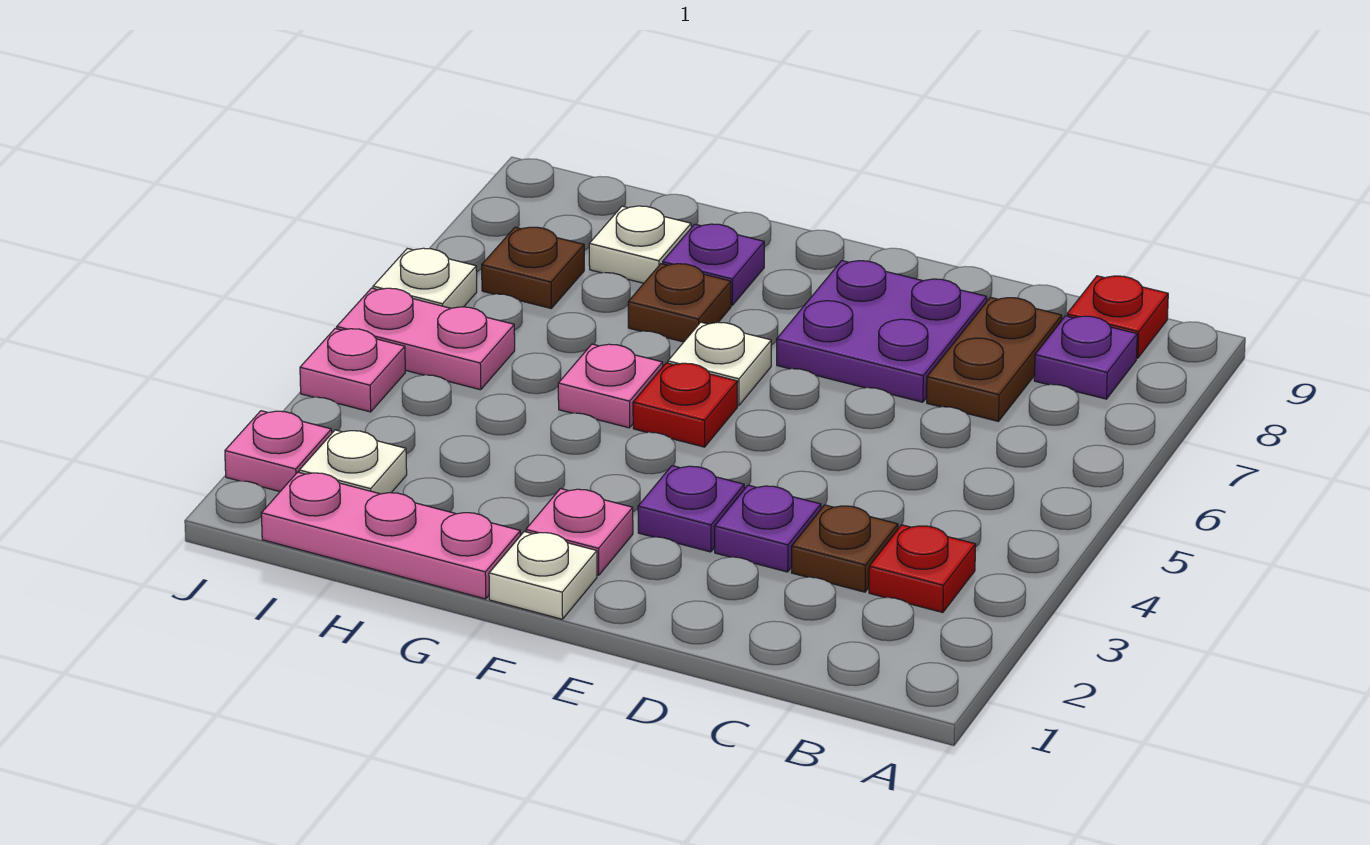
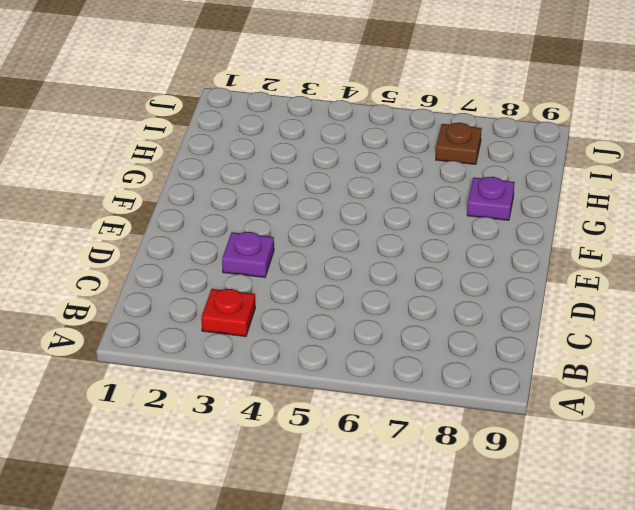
none -> purple plate B8 level 1
none -> red plate B9 level 1
none -> brown plate C3 level 1

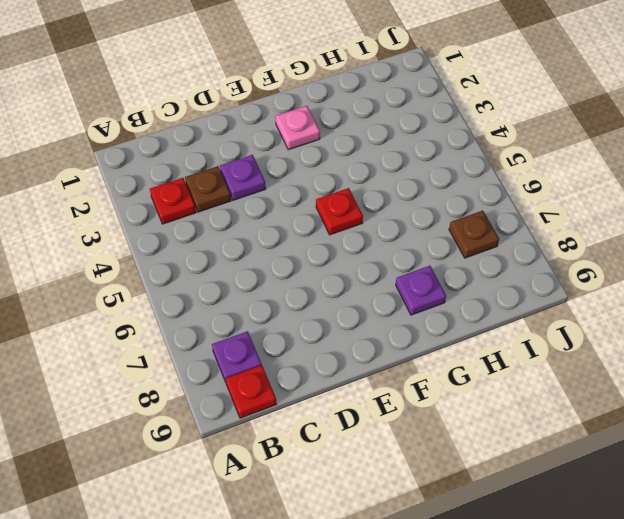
none -> brown plate C7:C8 level 1
none -> purple plate D7:E8 level 1
none -> purple plate E3 level 1

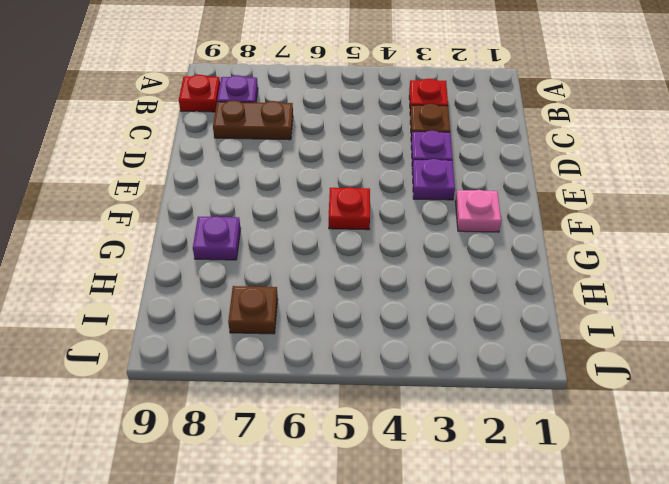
none -> purple plate D7:E8 level 1
none -> white plate F1 level 1
none -> white plate F6 level 1

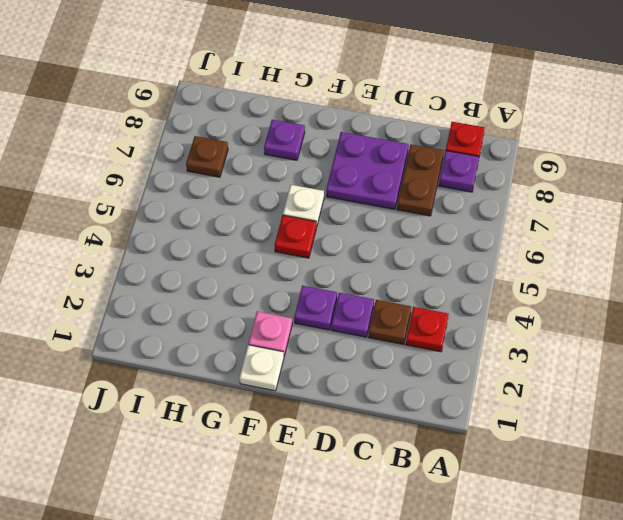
none -> pink plate G1:I1 level 1
none -> pink plate G5 level 1
none -> brown plate G7 level 1

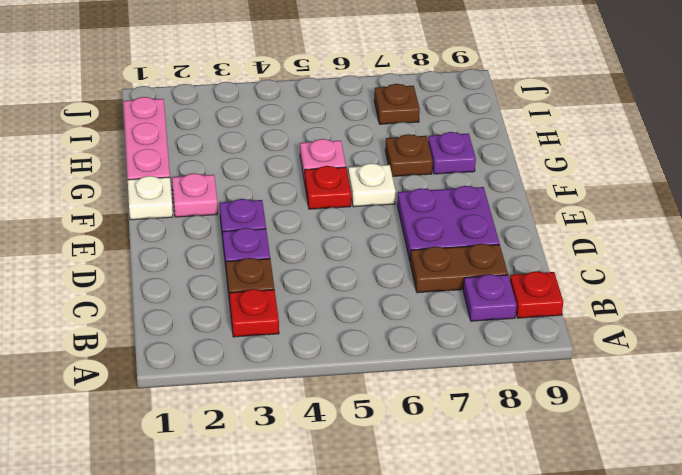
none -> white plate H8 level 1
none -> white plate I2 level 1
none -> pink plate I5:J5 level 1

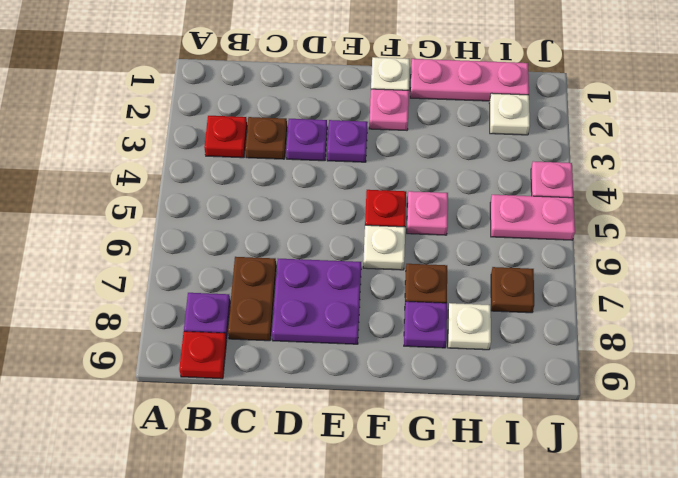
none -> pink plate J2 level 1
none -> white plate J6 level 1

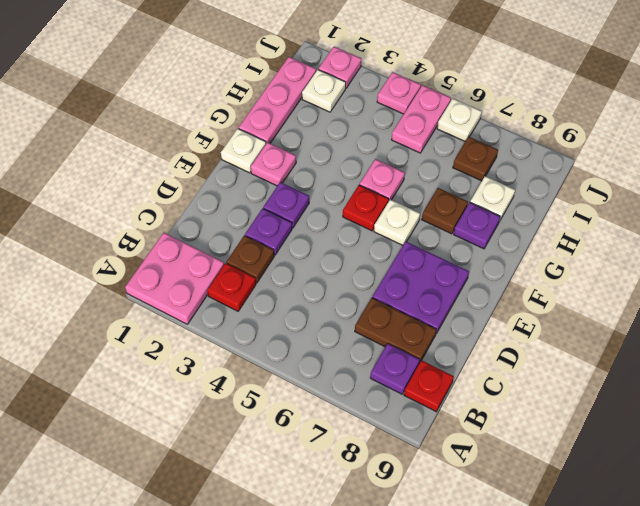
pink plate A1:B2 level 1 -> none

